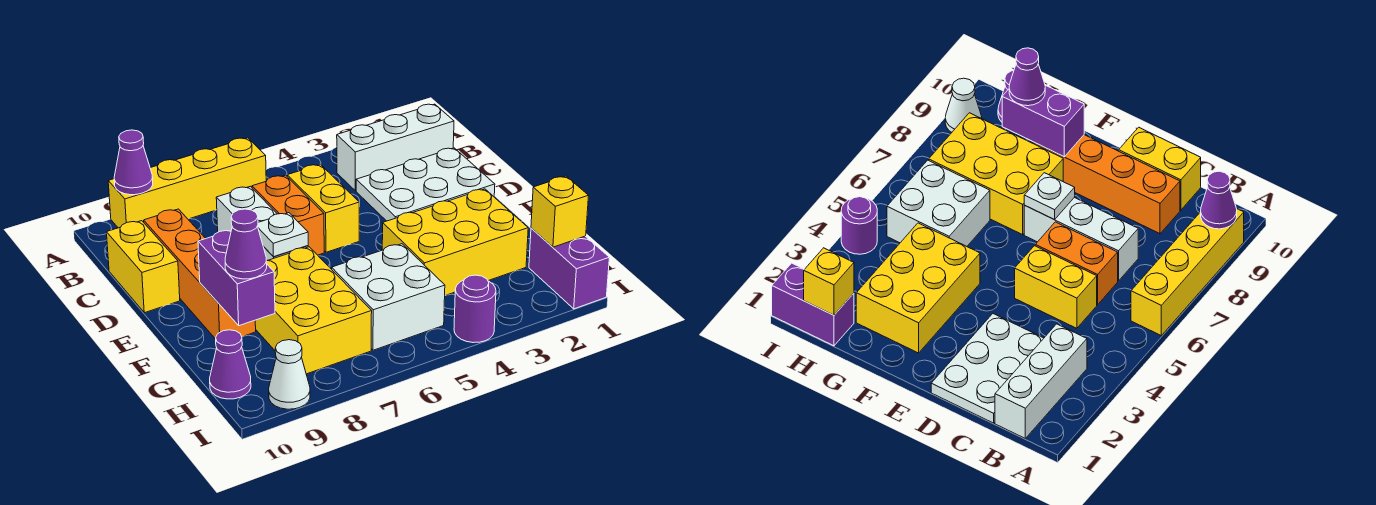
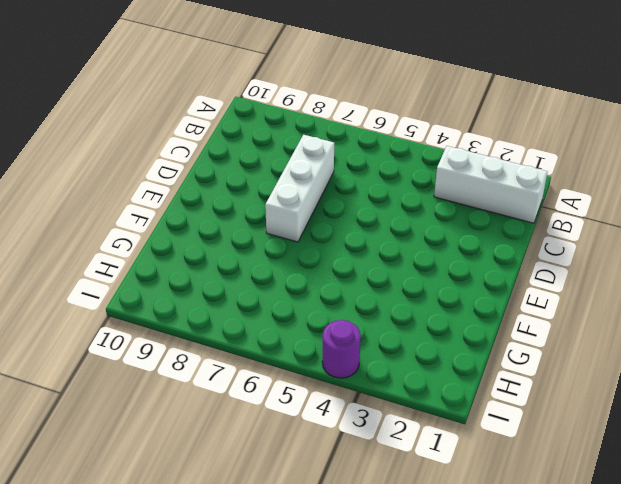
none -> yellow brick A6:A9 level 1
none -> white plate C1:D3 level 1
none -> yellow brick C5:D5 level 1

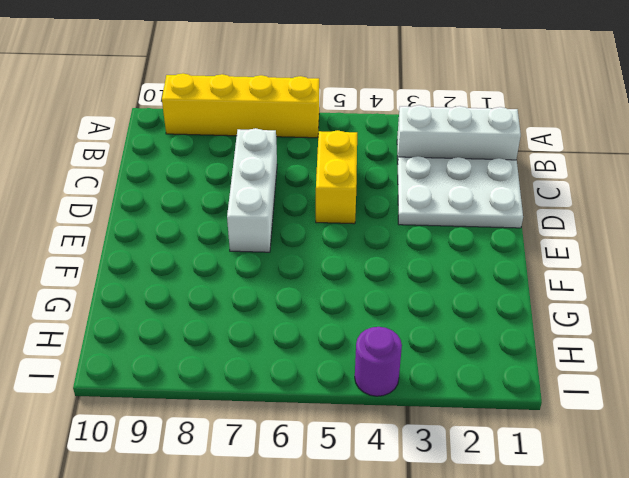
none -> orange brick C6:D6 level 1
none -> orange brick C9:F9 level 1
none -> yellow brick C10:D10 level 1

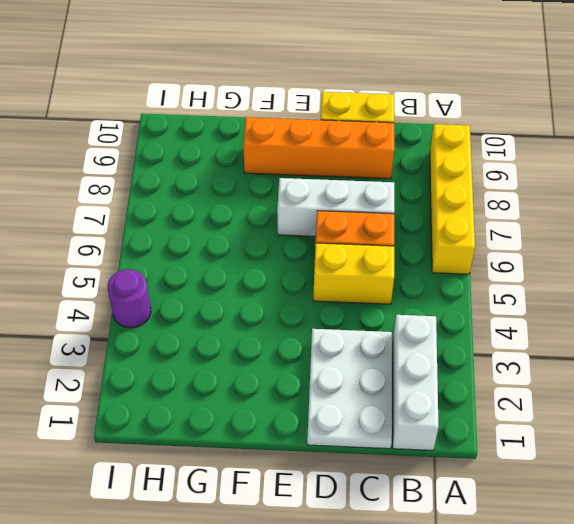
none -> yellow brick F2:G4 level 1
none -> yellow brick F7:H8 level 1
none -> white brick G5:H6 level 1

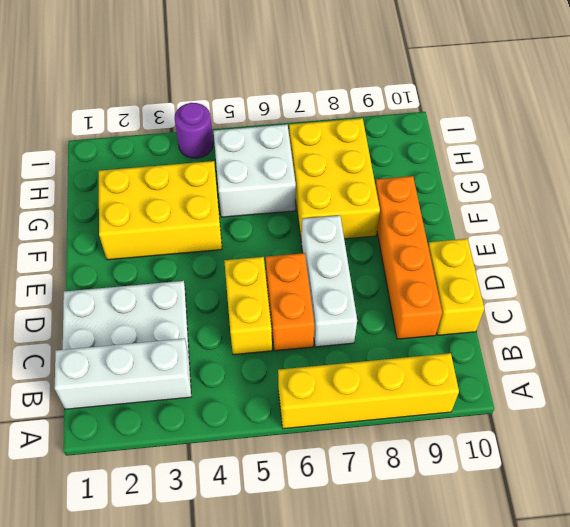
none -> purple brick H1:I1 level 1
none -> purple cone H10 level 1
none -> white cone I9 level 1

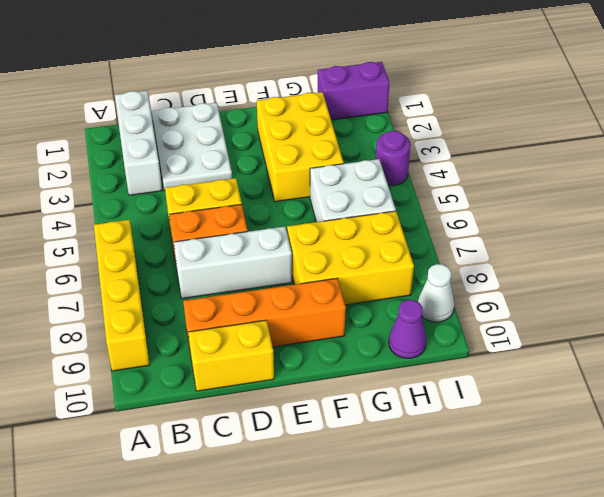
none -> purple cone A9 level 2
none -> white plate E7 level 2
none -> purple brick F9:G9 level 2

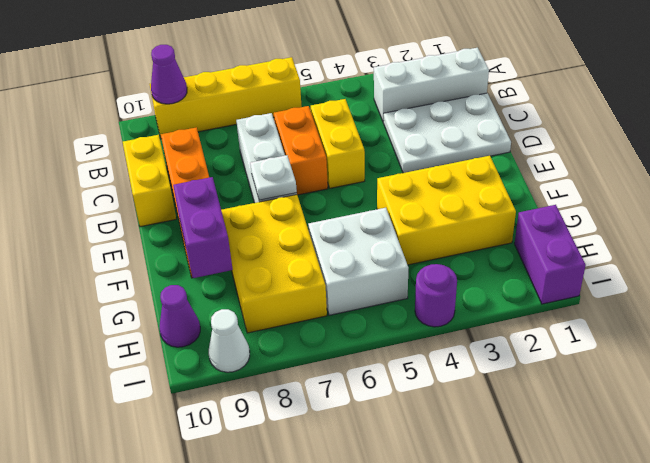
none -> yellow brick H1 level 2
none -> purple cone G9 level 3

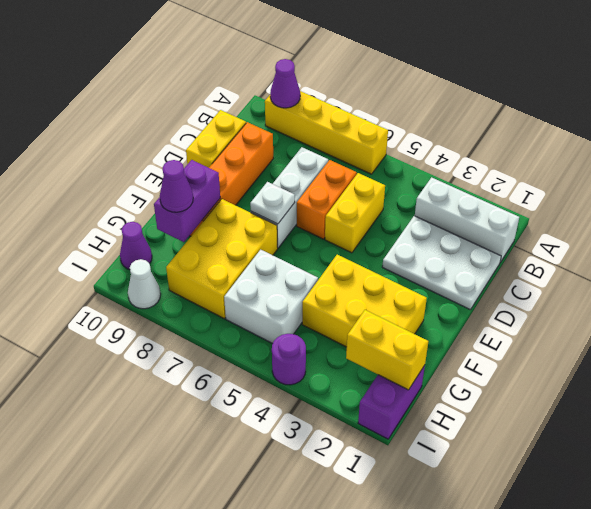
yellow brick H1:H2 level 2 -> yellow brick H1 level 2

